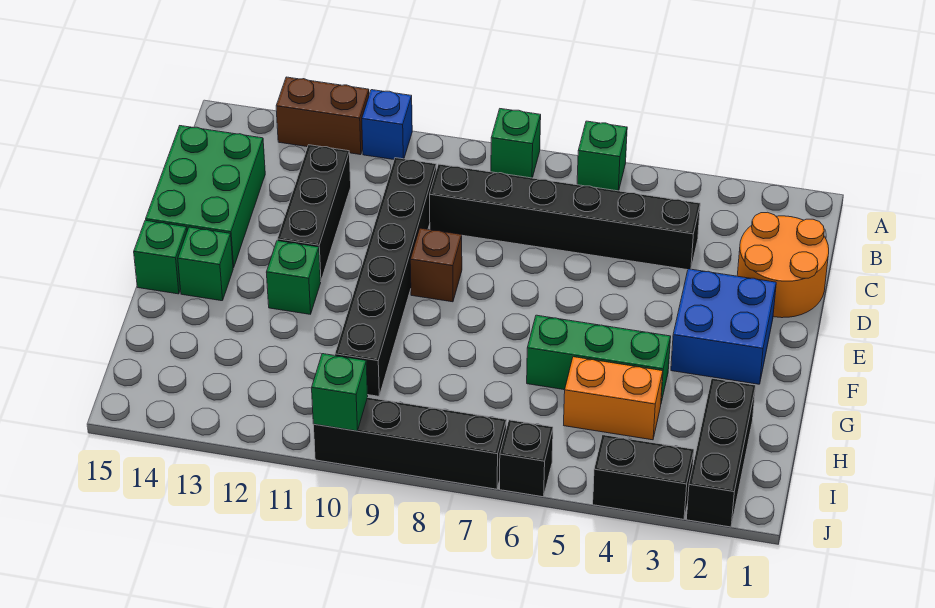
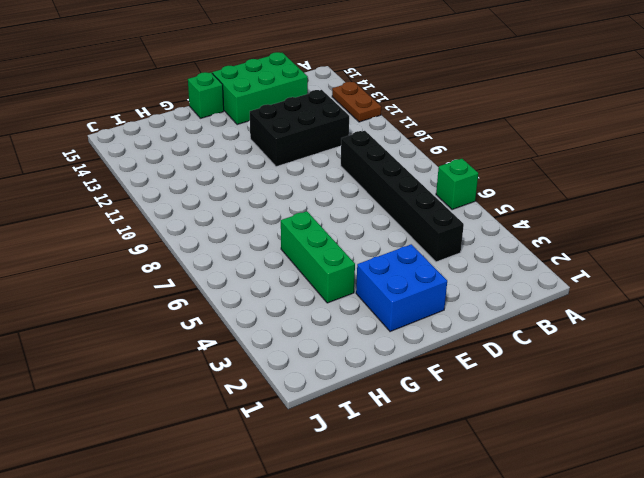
brown plate A12:A13 level 1 -> brown brick A12:A13 level 1
black brick C11:E12 level 1 -> black brick C12:E12 level 1
none -> green brick A8 level 1
none -> blue brick A11 level 1
none -> orange round brick C1:D2 level 1

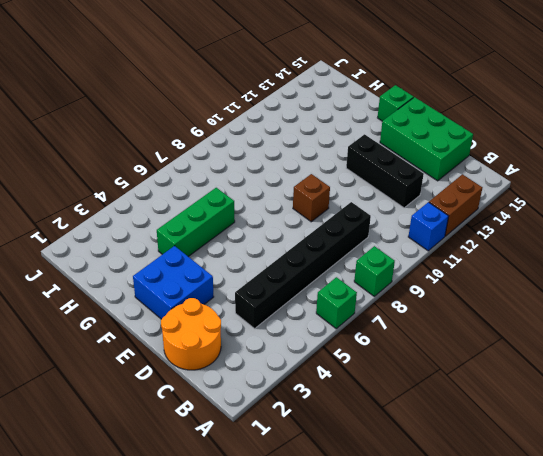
none -> black brick C10:H10 level 1
none -> green brick F12 level 1
none -> green brick F14 level 1

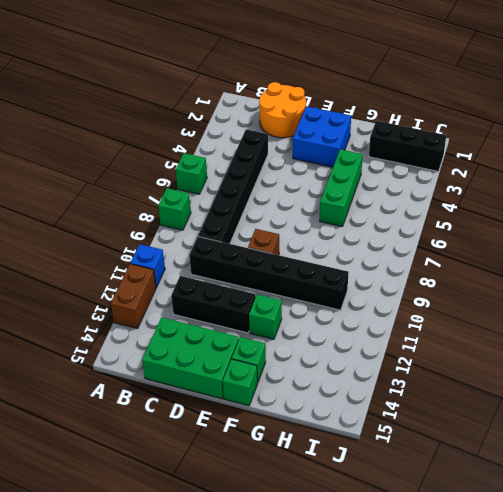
none -> orange brick H4:H5 level 1
none -> black brick J3:J4 level 1
none -> black brick J6 level 1

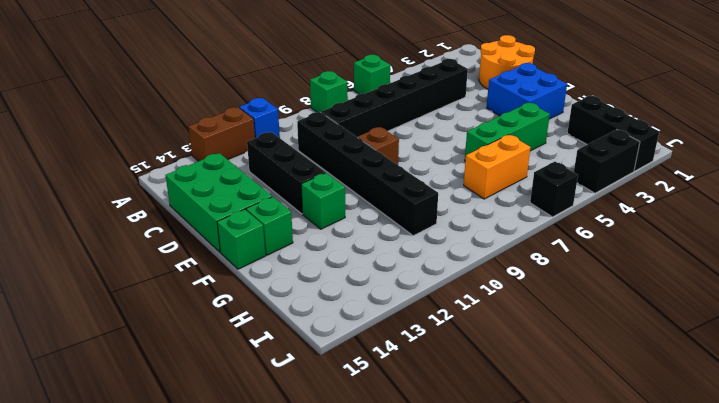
orange brick H6:H7 level 1 -> orange brick H4:H5 level 1
none -> black brick J7:J10 level 1
none -> green brick J10 level 2

